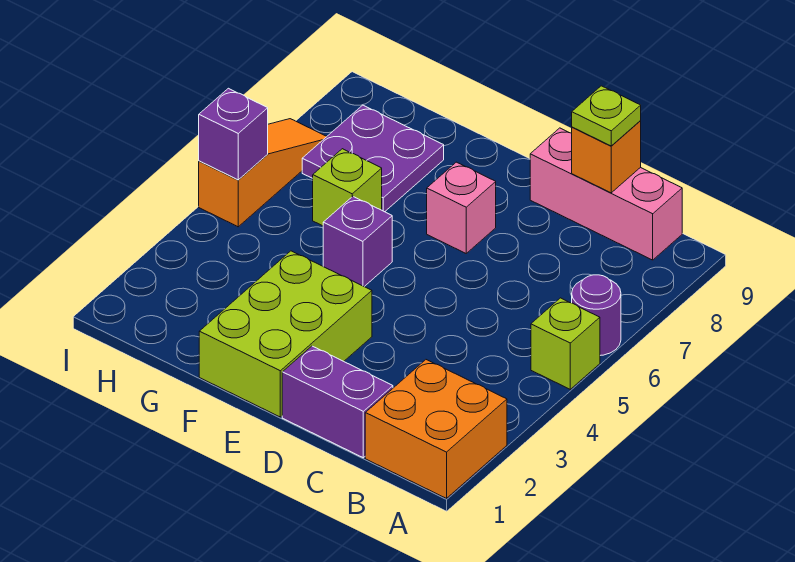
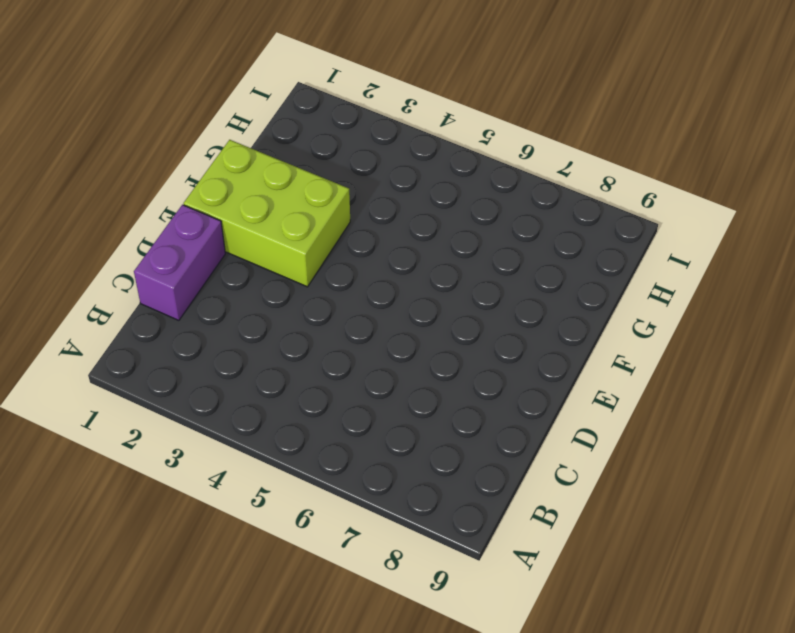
none -> orange brick A1:B2 level 1
none -> lime brick A5 level 1
none -> purple round brick A6 level 1

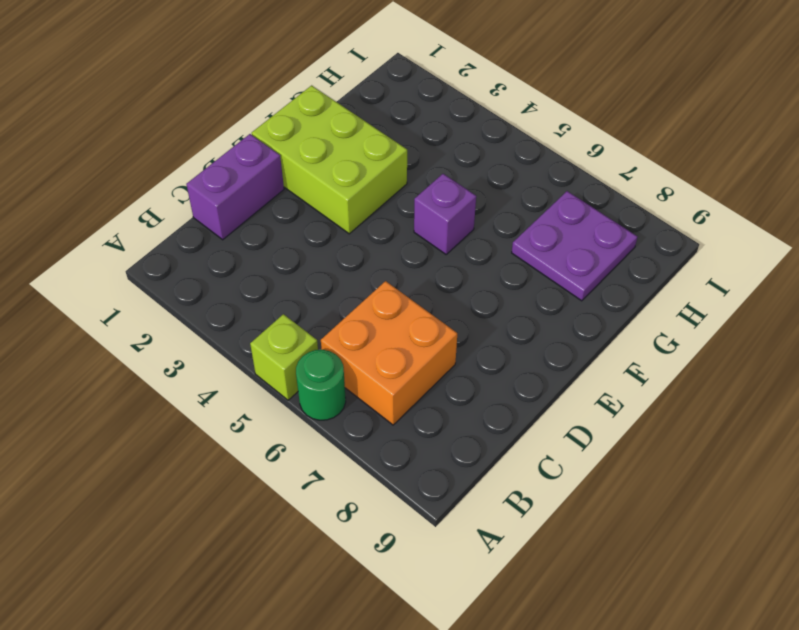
green round brick A6 level 1 -> purple round brick A6 level 1
orange brick B6:C7 level 1 -> orange brick A1:B2 level 1
none -> pink brick B9:D9 level 1
none -> pink brick E7 level 1
none -> lime brick G6 level 1

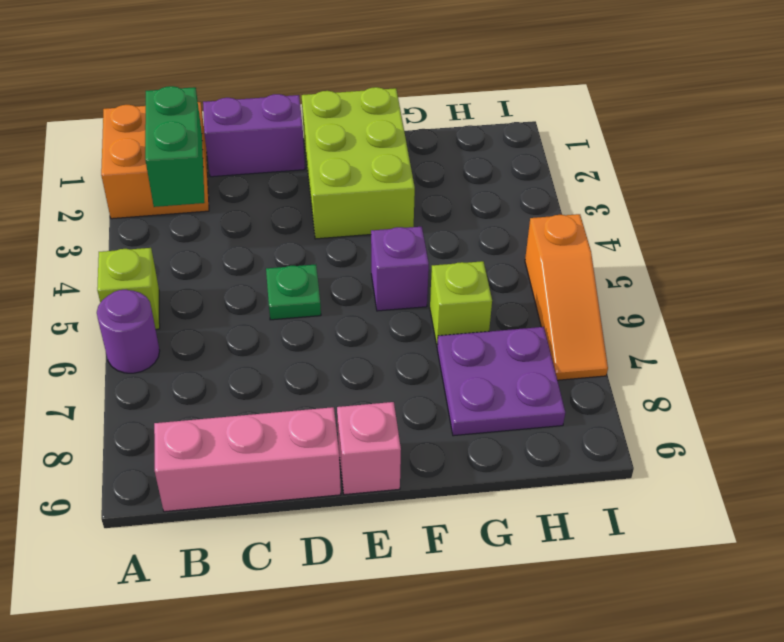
green brick B2:B3 level 2 -> none
green plate D5 level 1 -> none
pink brick E9 level 1 -> pink brick E7 level 1
none -> orange brick C9 level 2
none -> purple brick I5 level 2
none -> lime plate C9 level 3

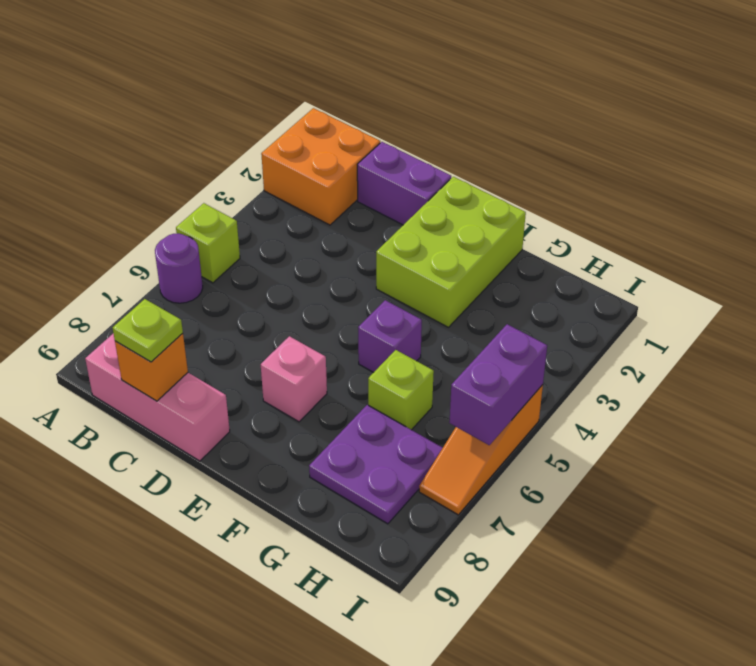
purple brick I5:I6 level 2 -> purple brick I5 level 2

